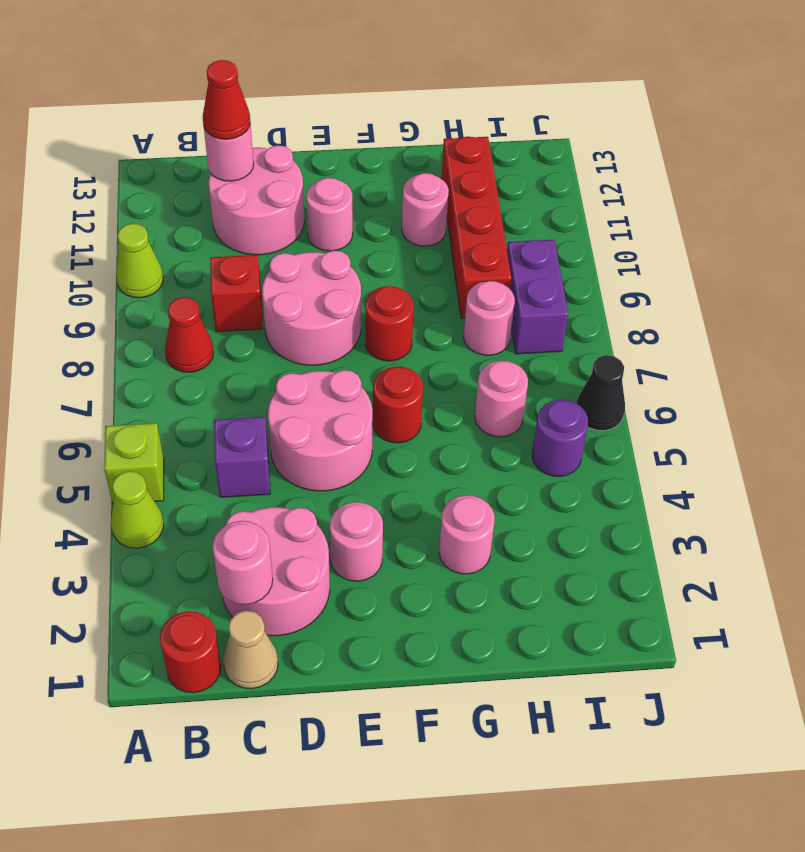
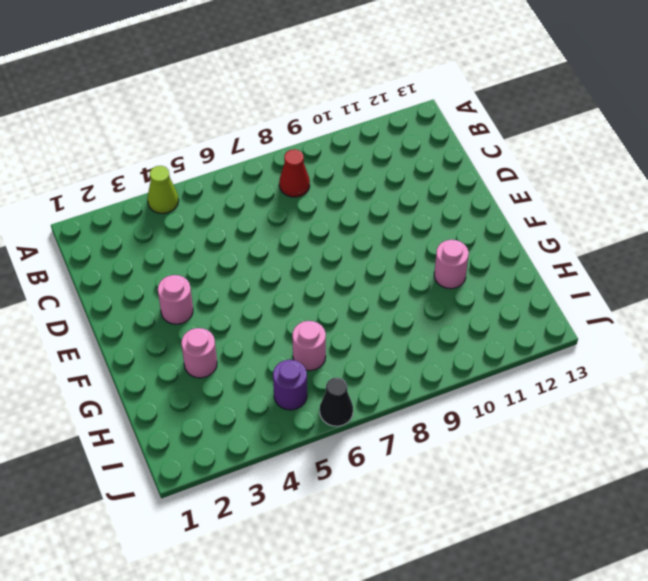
none -> lime brick A5 level 1
none -> lime cone A10 level 1
none -> red round brick B1 level 1

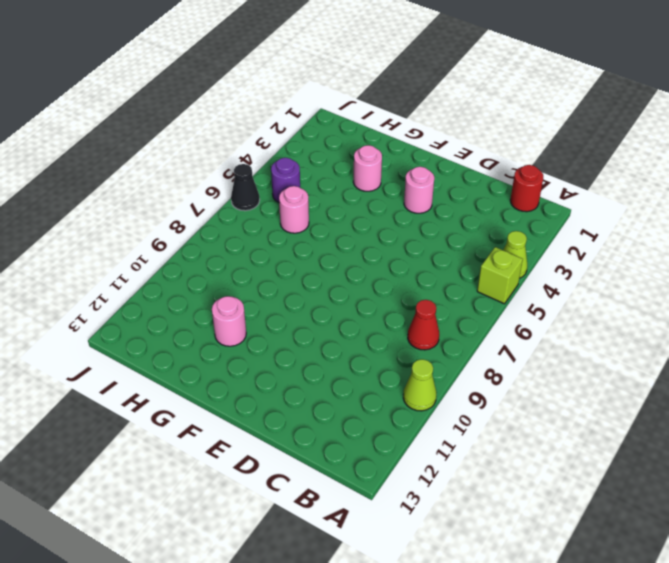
none -> tan cone C1 level 1
none -> pink round brick C2:D3 level 1
none -> purple brick C5 level 1

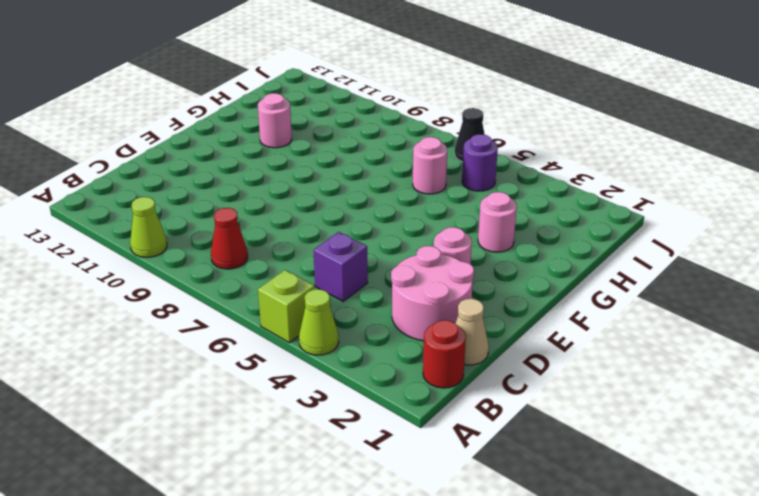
none -> red brick C9 level 1
none -> pink round brick C11:D12 level 1
none -> pink round brick D5:E6 level 1

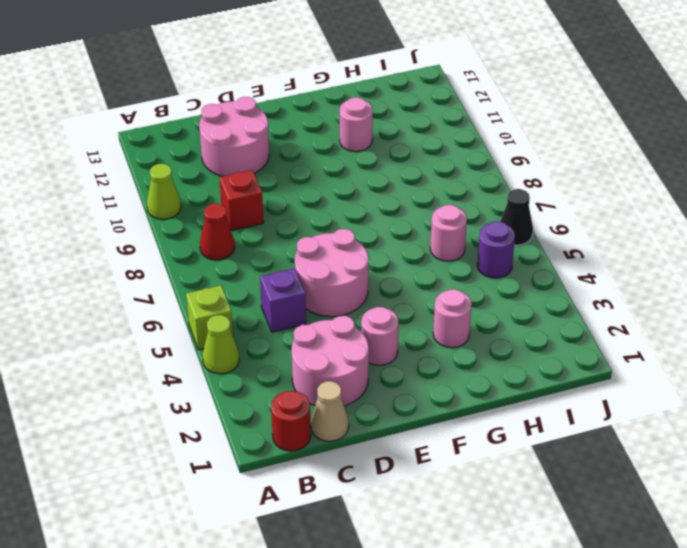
none -> pink round brick D8:E9 level 1
none -> pink round brick E11 level 1
none -> red round brick F6 level 1

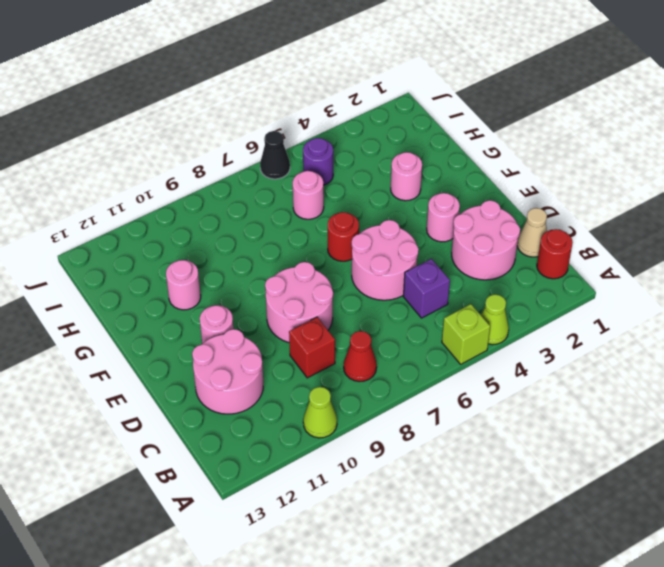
none -> red round brick F8 level 1
none -> pink round brick H8 level 1
none -> red brick H9:H12 level 1

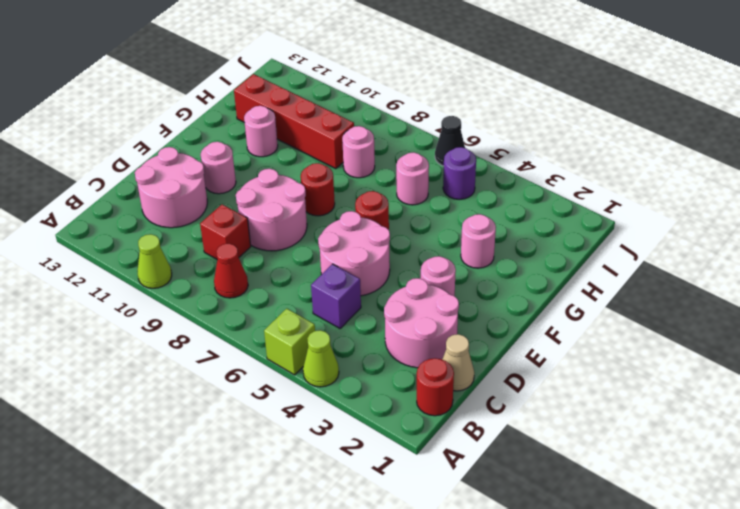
none -> purple brick I8:I9 level 1
none -> pink round brick C2 level 2
none -> pink round brick C12 level 2

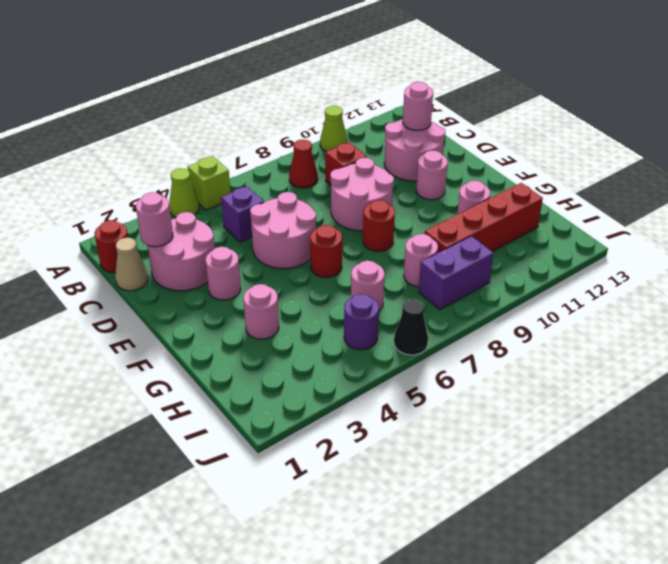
none -> red cone C12 level 3

